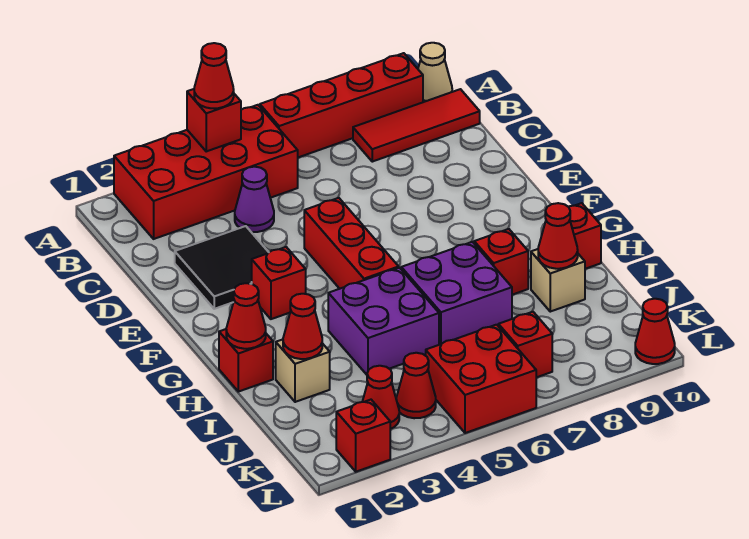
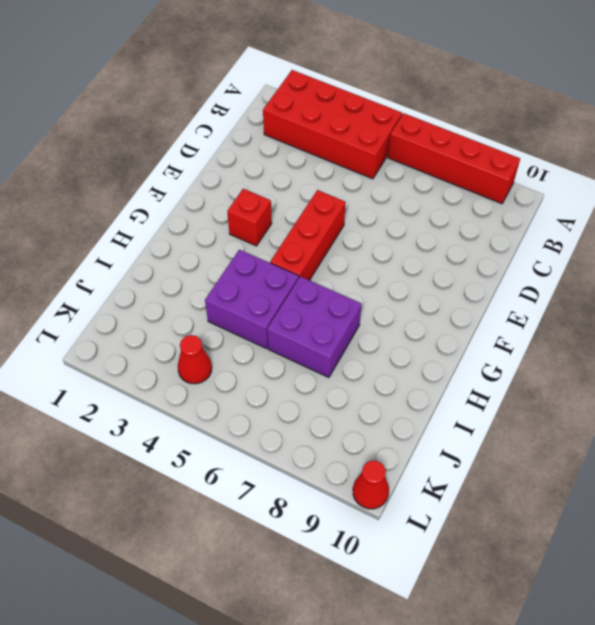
none -> tan cone A10 level 1
none -> red tile B8:B10 level 1
none -> purple cone C4 level 1

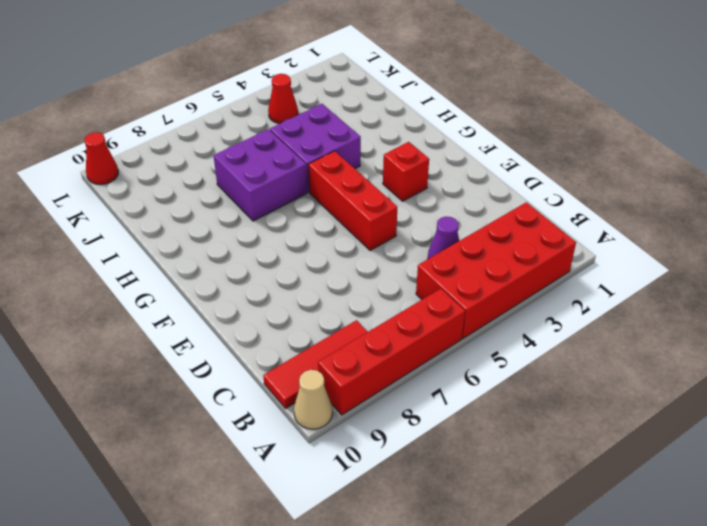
none -> black tile D2:E3 level 1
none -> red brick H1 level 1
none -> red brick H8 level 1

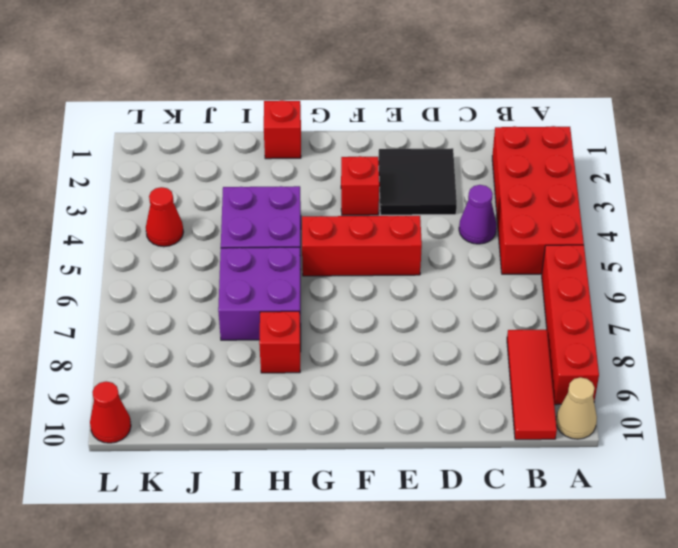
none -> red brick H10 level 1
none -> tan brick I2 level 1
none -> tan brick I9 level 1

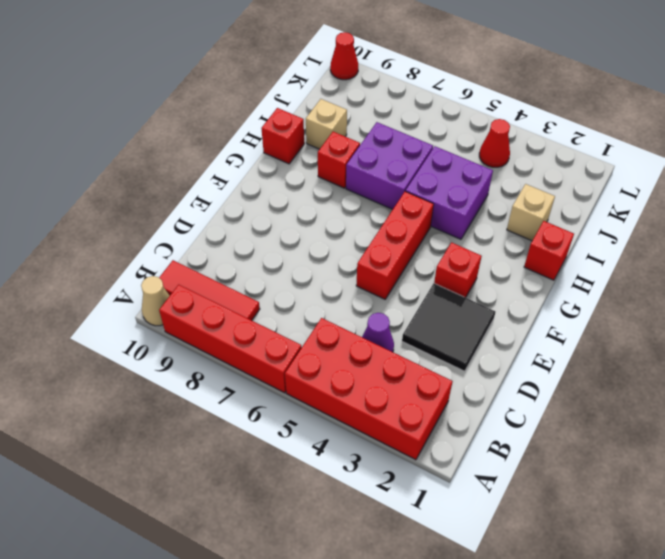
none -> red cone K3 level 1
none -> red brick K5:L6 level 1
none -> red brick K7 level 1

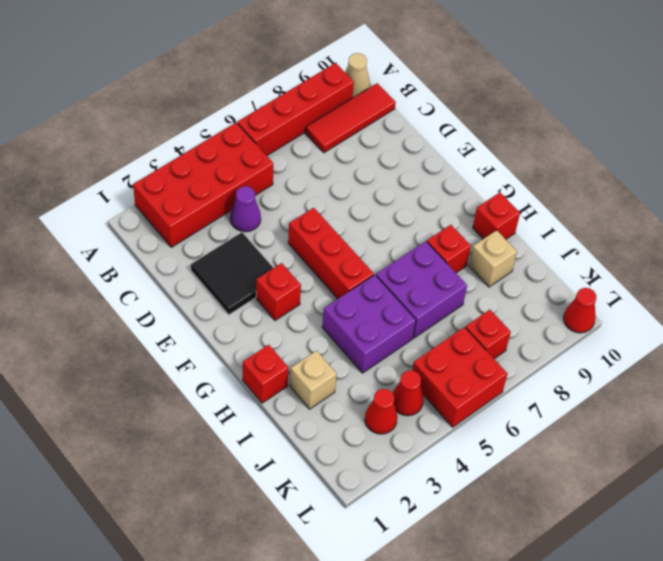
none -> red brick L2 level 1
none -> red brick A4 level 2
none -> red cone H1 level 2

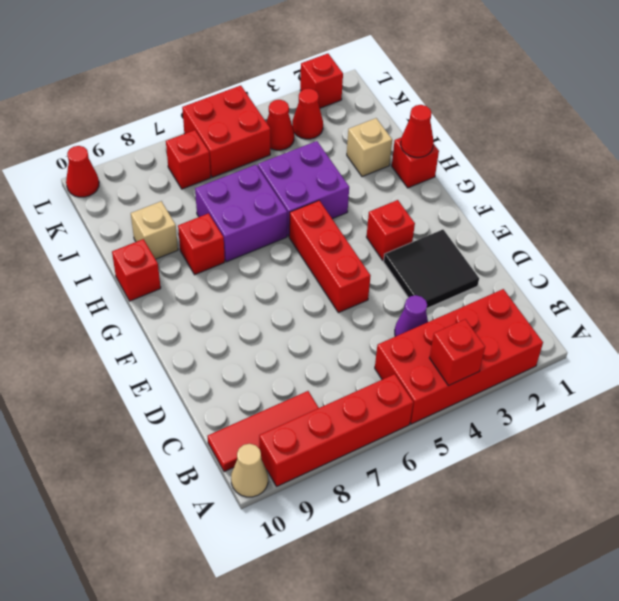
none -> red cone I2 level 2
none -> red cone I9 level 2
none -> red cone A4 level 3

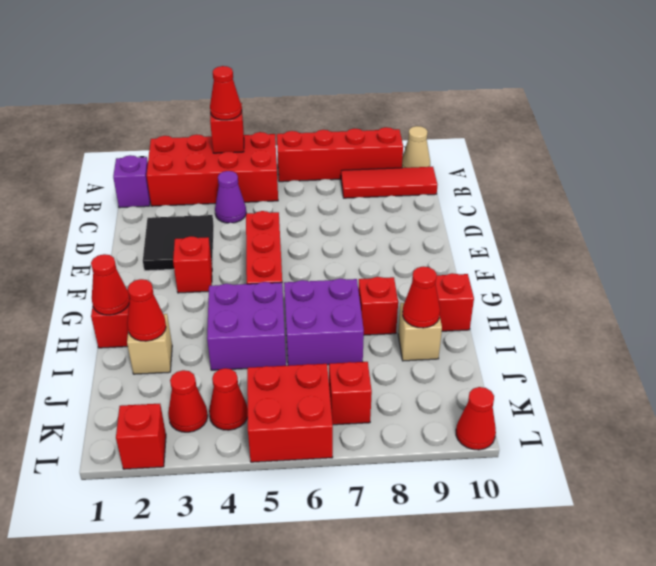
purple brick B1 level 1 -> none

